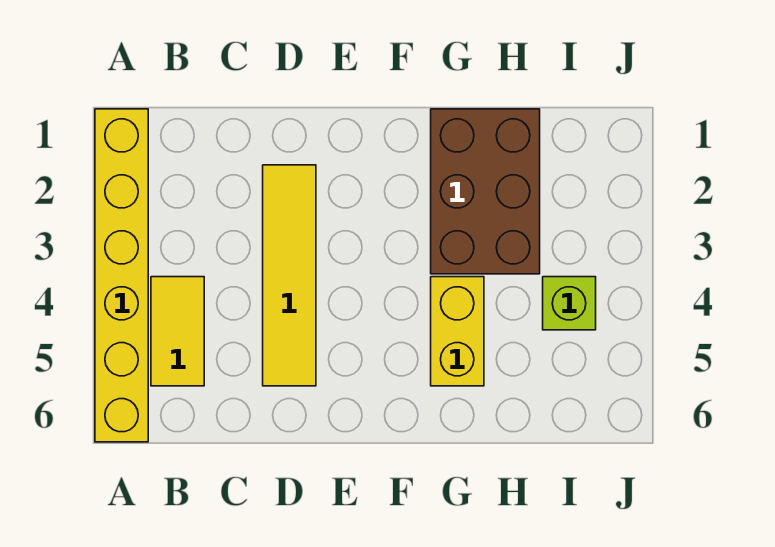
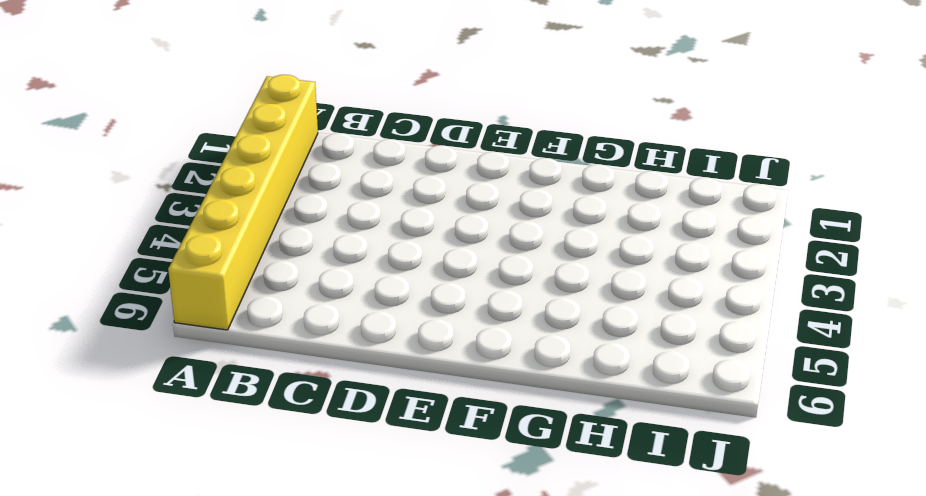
none -> yellow tile B4:B5 level 1
none -> yellow tile D2:D5 level 1

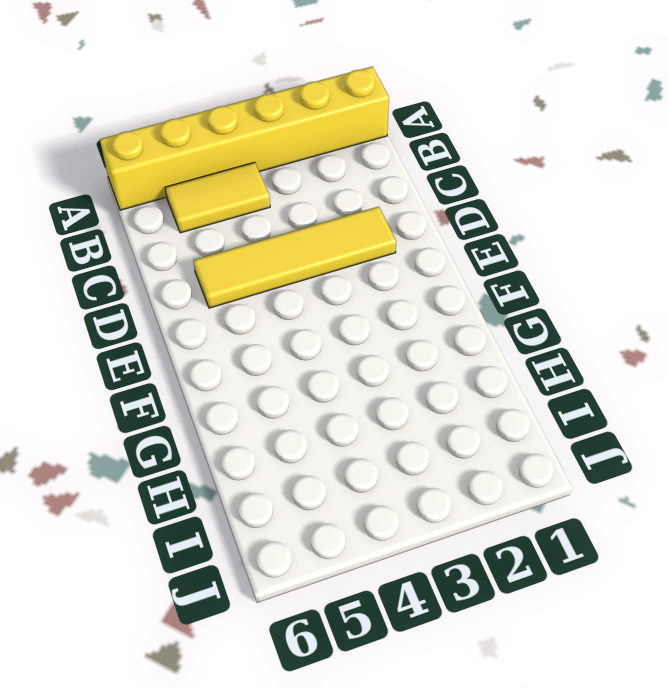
none -> brown brick G1:H3 level 1
none -> yellow brick G4:G5 level 1

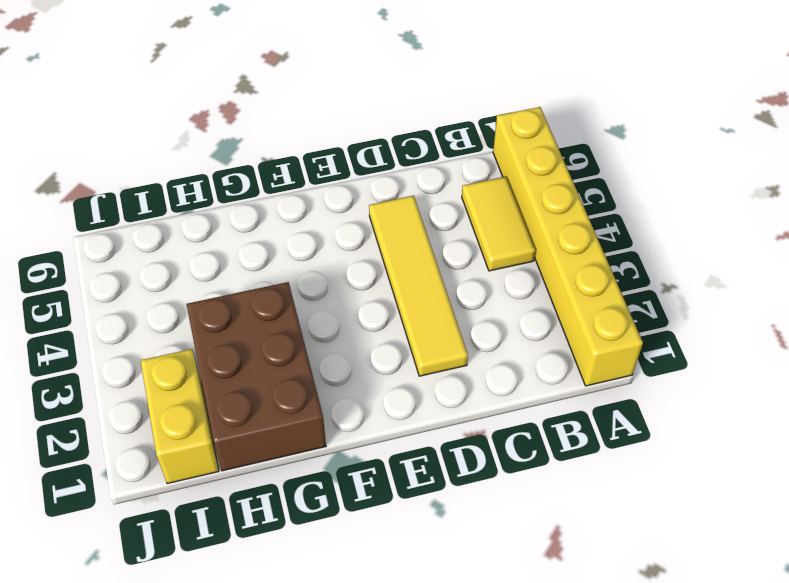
yellow brick I1:I2 level 1 -> yellow brick G4:G5 level 1
none -> lime brick I4 level 1

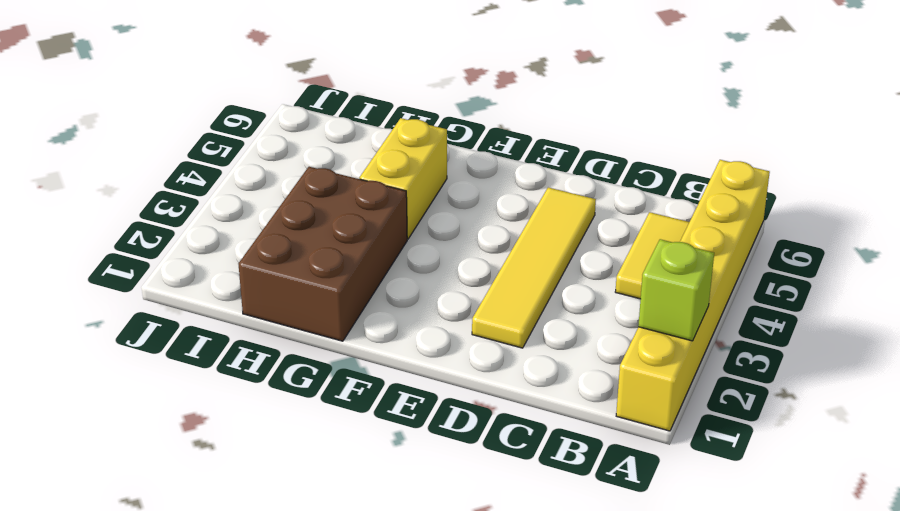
lime brick A2 level 2 -> lime brick I4 level 1

